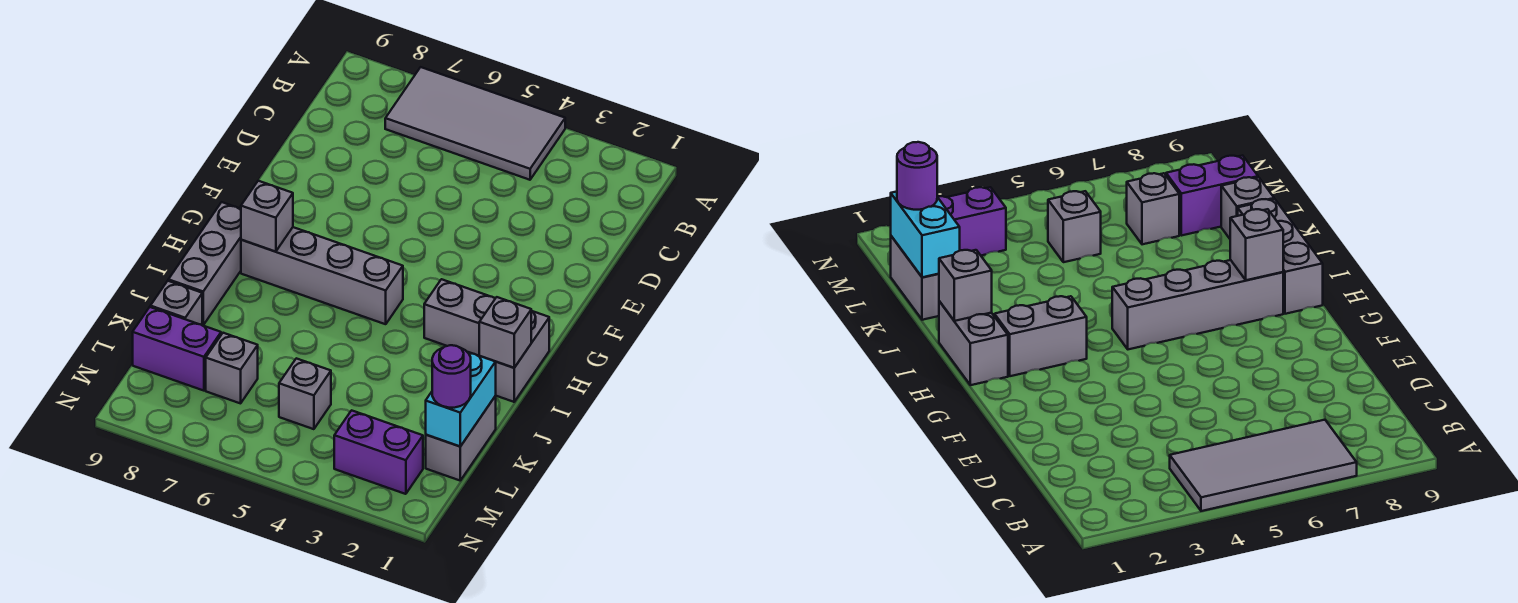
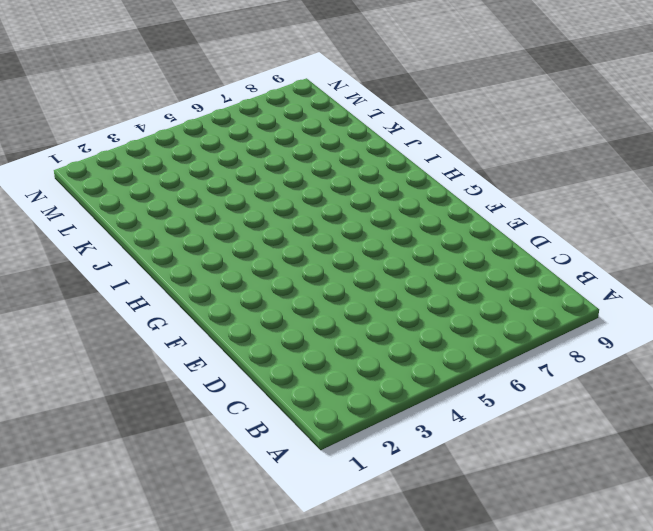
none -> grey tile A4:B7 level 1
none -> grey brick H1:I1 level 1
none -> grey brick H2:H3 level 1

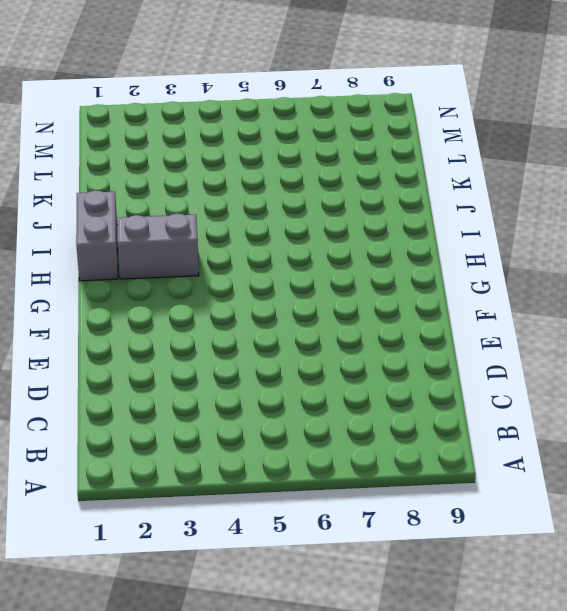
none -> grey tile A4:B7 level 1
none -> grey brick H5:H8 level 1
none -> grey brick H9:J9 level 1

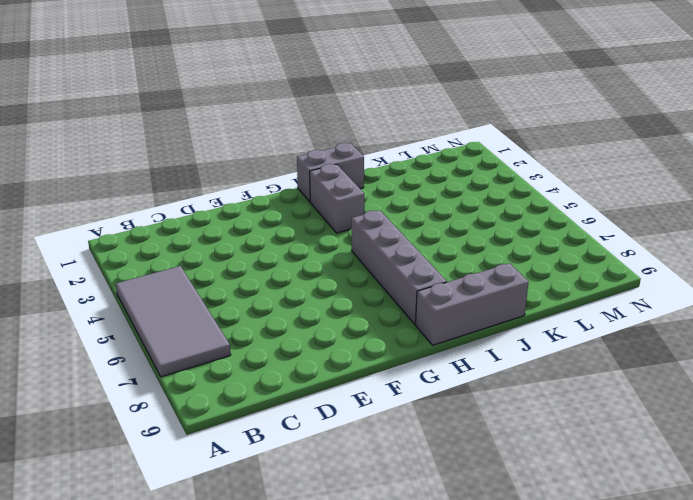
none -> grey brick K1:L1 level 1
none -> grey brick K9 level 1
none -> grey brick L5 level 1

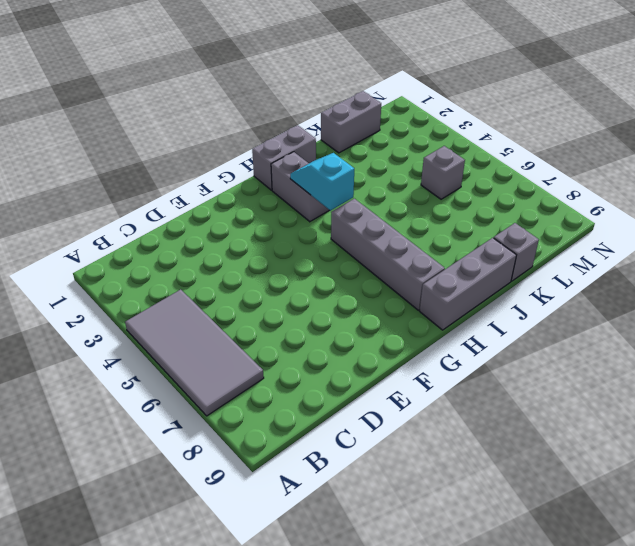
cyan slope H3:H4 level 2 top 4 -> none
none -> grey brick L7 level 1
none -> purple brick L8:L9 level 1
none -> purple brick M2:M3 level 1

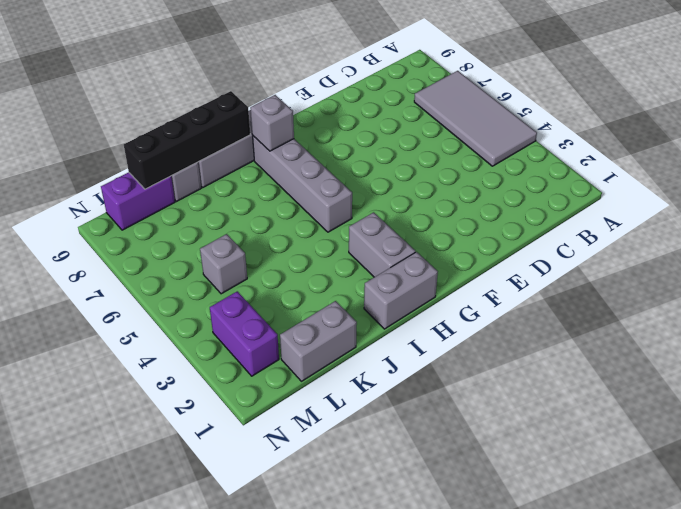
black brick I9:L9 level 2 -> none
purple brick L9:M9 level 1 -> purple brick L8:L9 level 1
none -> grey brick L7 level 1
none -> grey brick I1 level 2
none -> cyan brick K1:L1 level 2

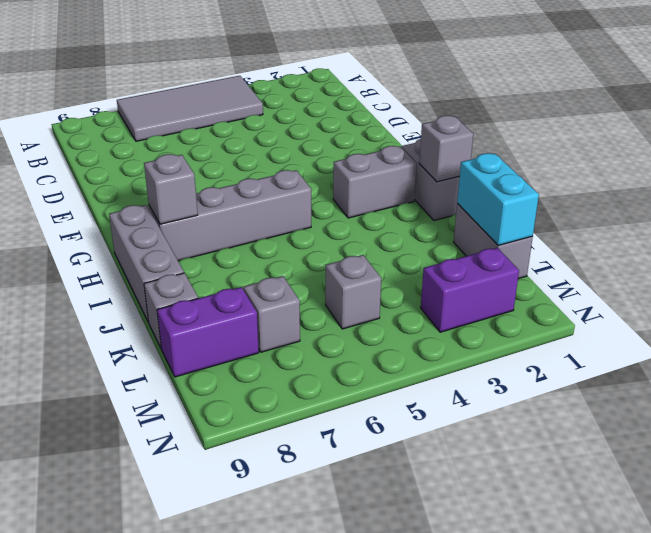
none -> purple round brick L1 level 3

